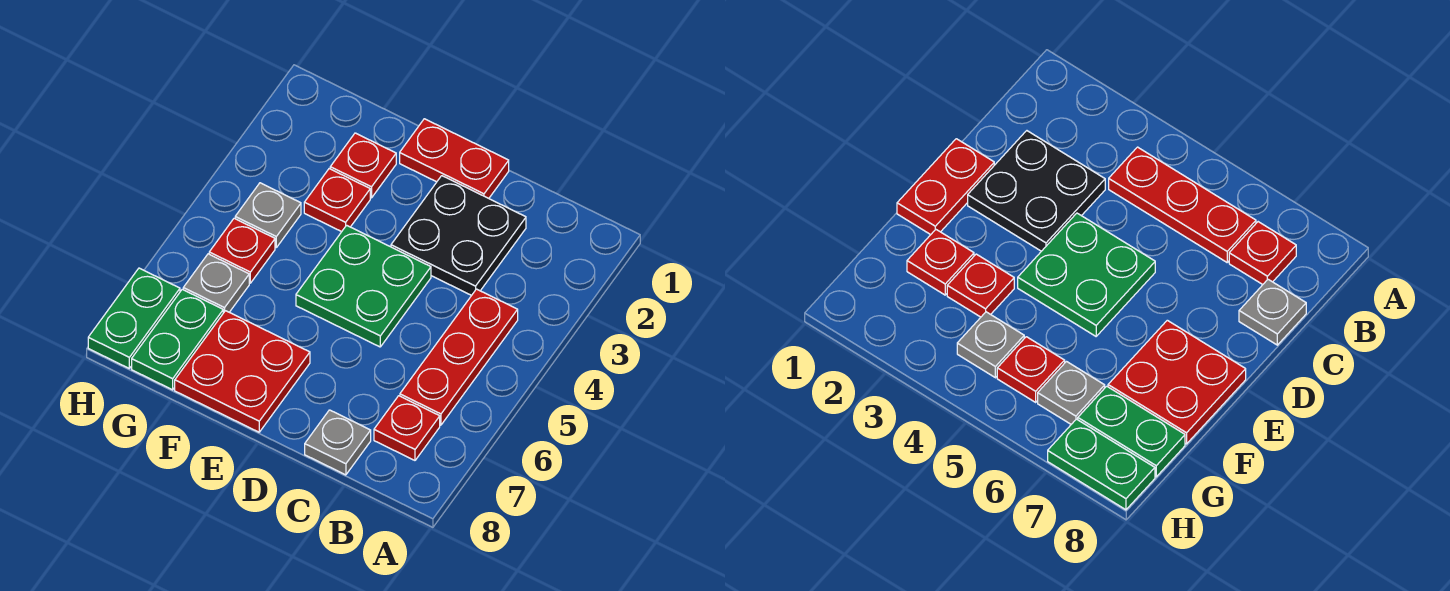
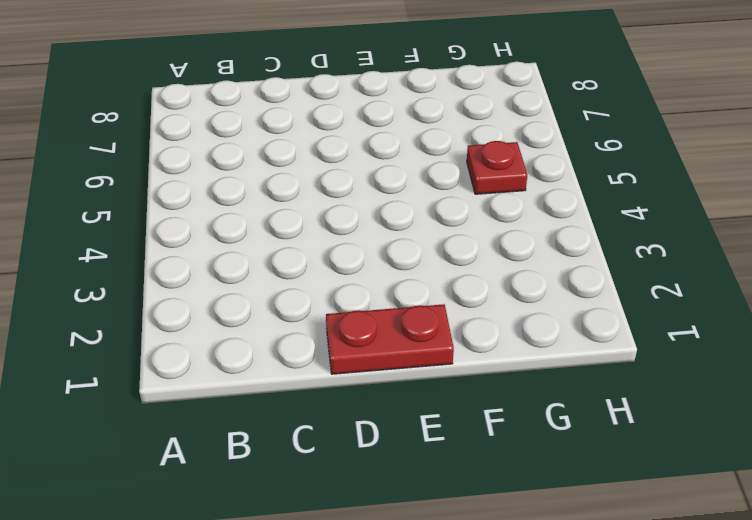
none -> red plate B4:B6 level 1
none -> red plate B7 level 1
none -> black plate C2:D3 level 1

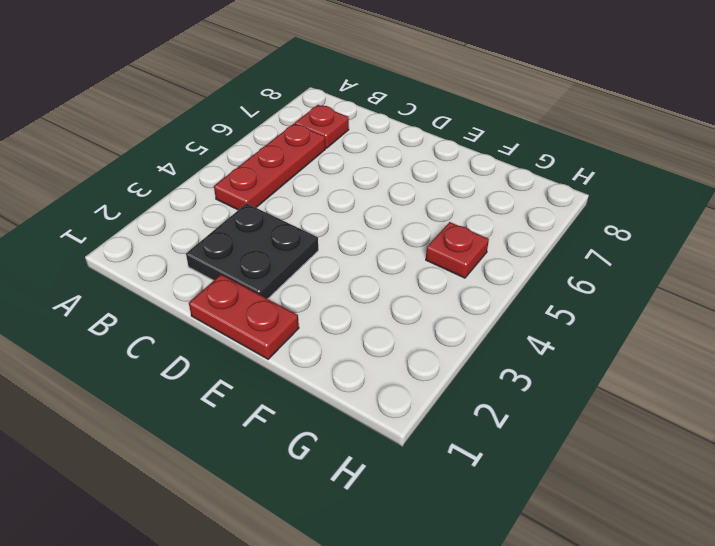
none -> grey plate C8 level 1
none -> green plate D4:E5 level 1
none -> red plate E7:F8 level 1

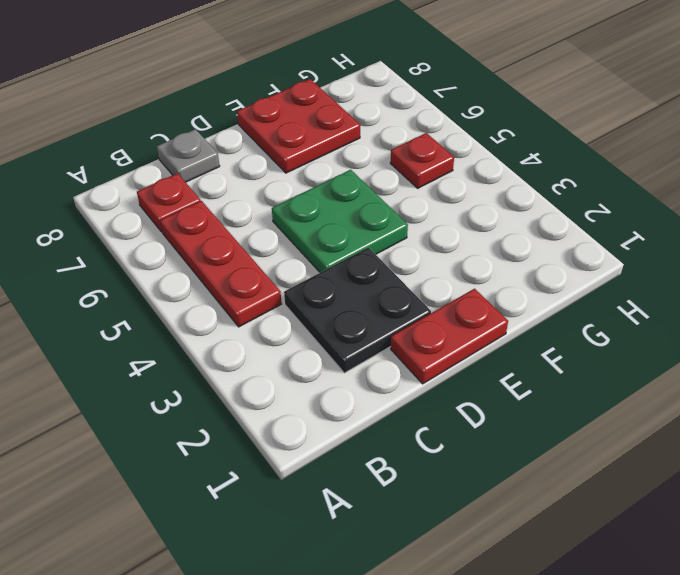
none -> red plate F2 level 1
none -> red plate F3 level 1
none -> grey plate G4 level 1

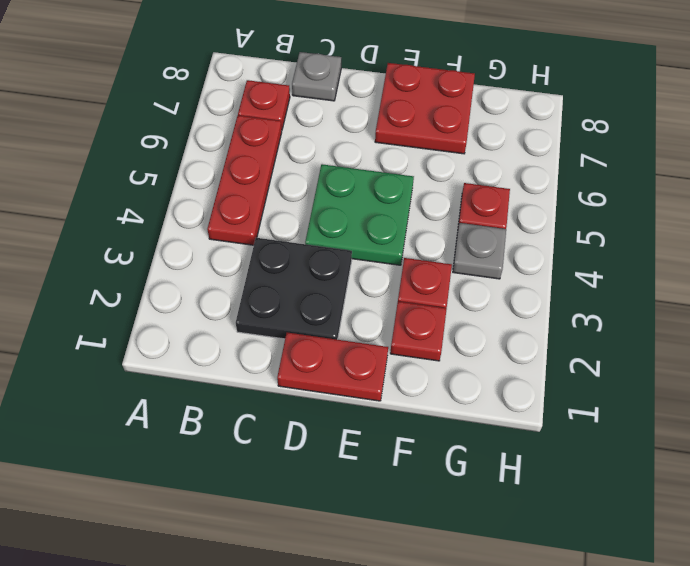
none -> grey plate G6 level 1
none -> green plate G7:G8 level 1
none -> green plate H7:H8 level 1

